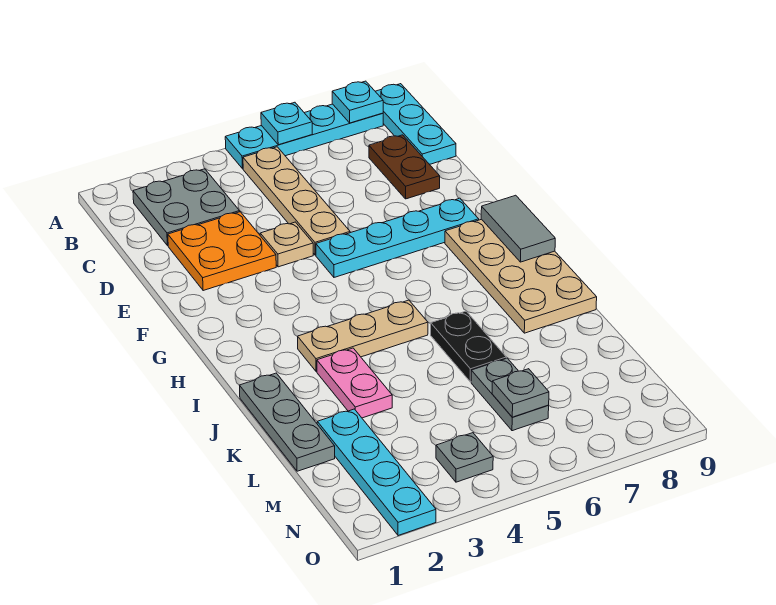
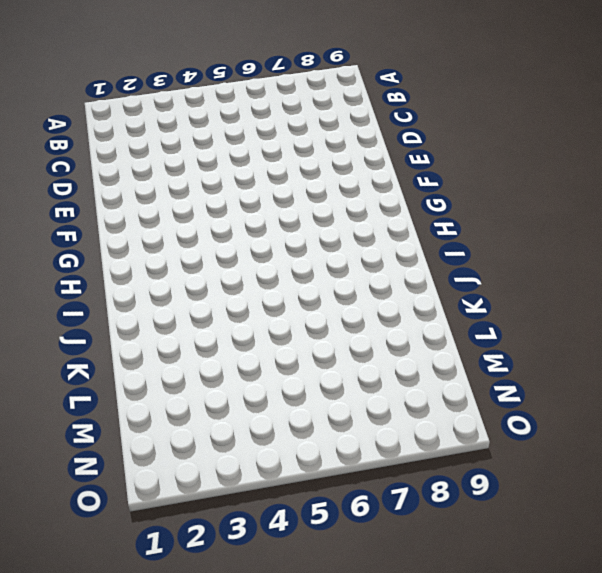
none -> cyan plate A5:A8 level 1
none -> cyan plate A9:C9 level 1
none -> grey plate B2:C3 level 1

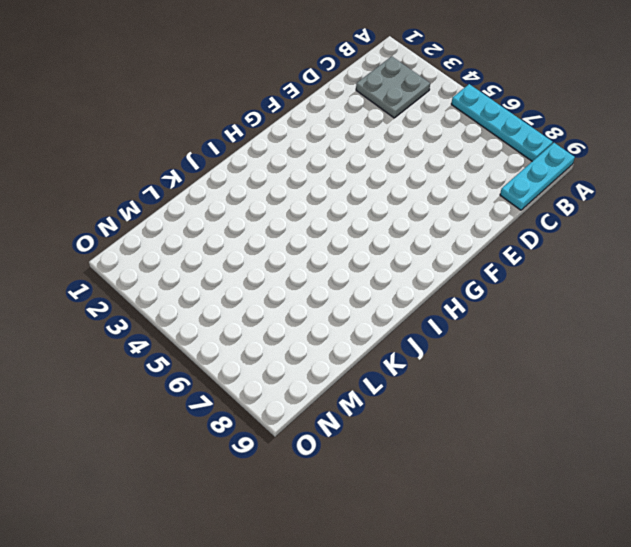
none -> tan plate B5:E5 level 1
none -> brown plate C8:D8 level 1
none -> orange plate D2:E3 level 1

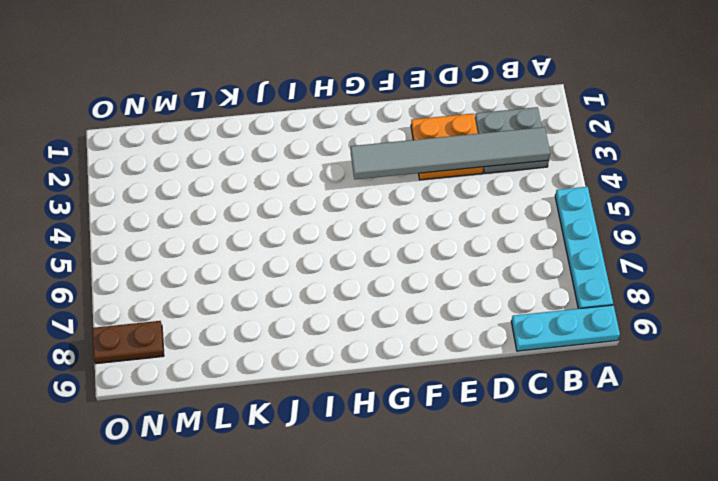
grey tile B3:G3 level 2 -> none
brown plate N8:O8 level 1 -> brown plate C8:D8 level 1
none -> tan plate B5:E5 level 1
none -> tan plate E4 level 1
none -> cyan plate F5:F8 level 1

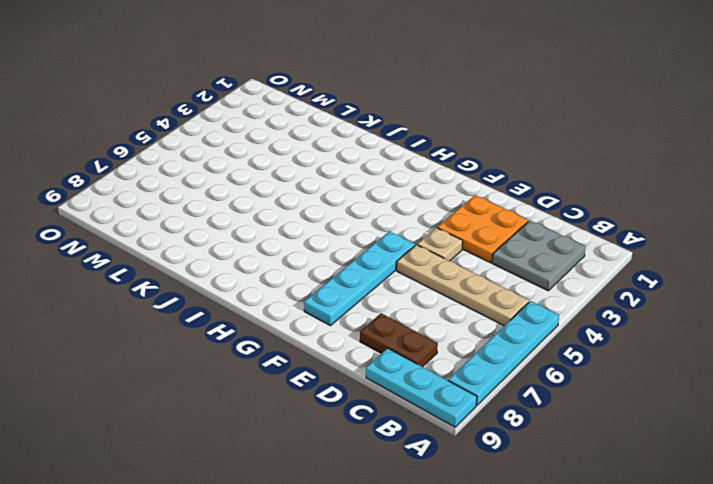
none -> tan plate G8:J9 level 1
none -> tan plate I3:I5 level 1
none -> grey plate J1:L1 level 1

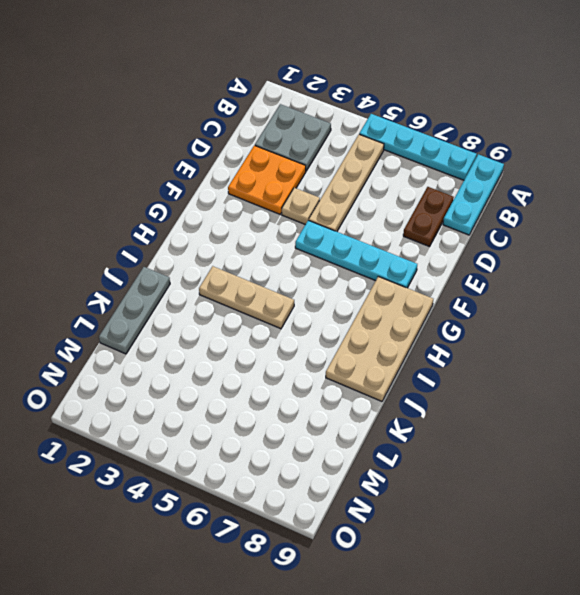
none -> pink plate J3:K3 level 1
none -> black plate J6:K6 level 1
none -> cyan plate L2:O2 level 1

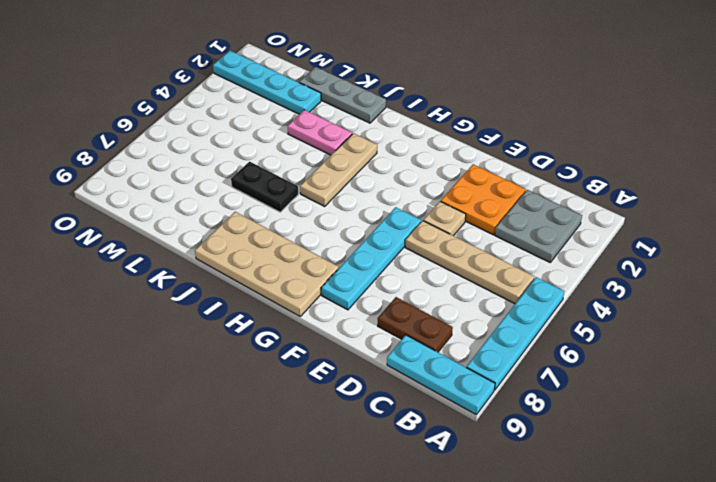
none -> grey plate L6:M6 level 1
none -> grey plate N4 level 1
none -> cyan plate A6 level 2

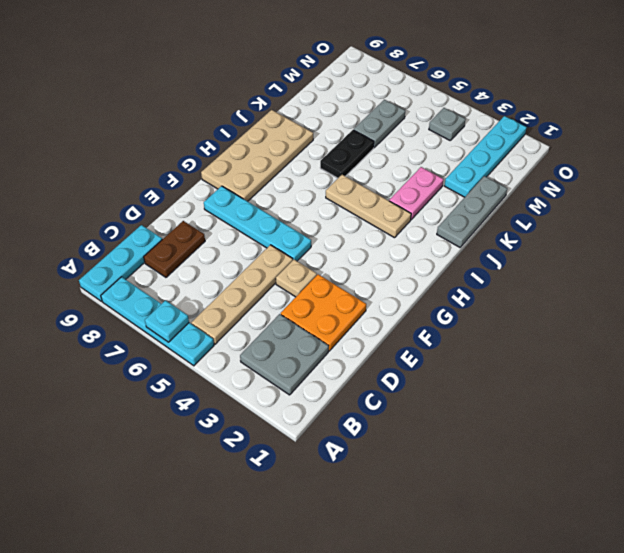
none -> cyan plate A8 level 2
none -> grey tile G9:H9 level 2
none -> grey plate M6 level 2

